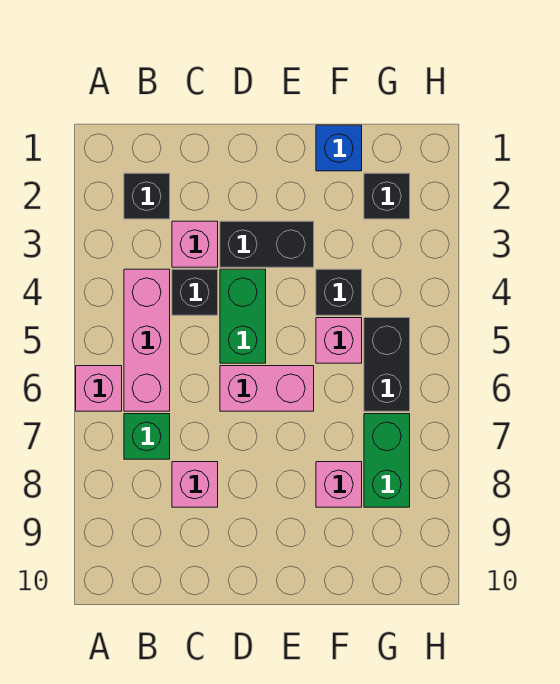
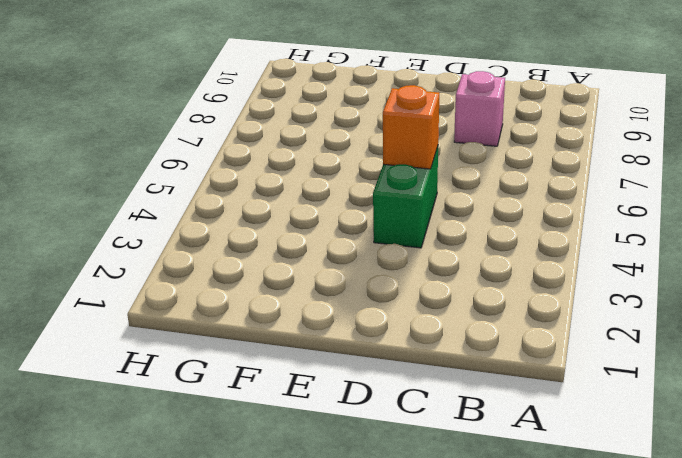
orange brick D5 level 2 -> none
none -> pink brick A6 level 1
none -> black brick B2 level 1
none -> pink brick B4:B6 level 1

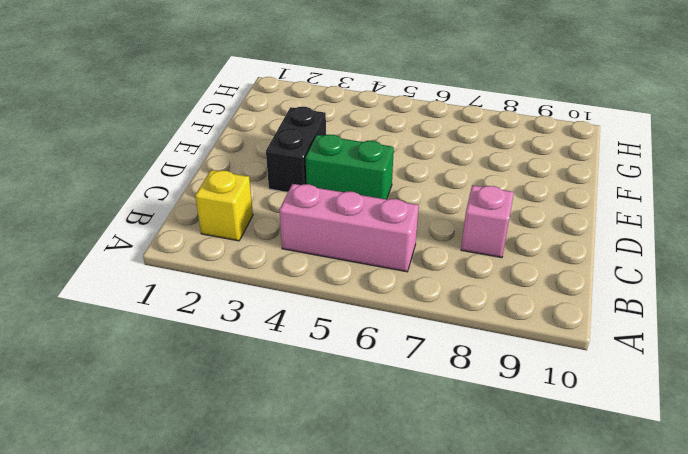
yellow brick B2 level 1 -> black brick B2 level 1
none -> pink brick A6 level 1
none -> green brick B7 level 1
none -> pink brick C3 level 1

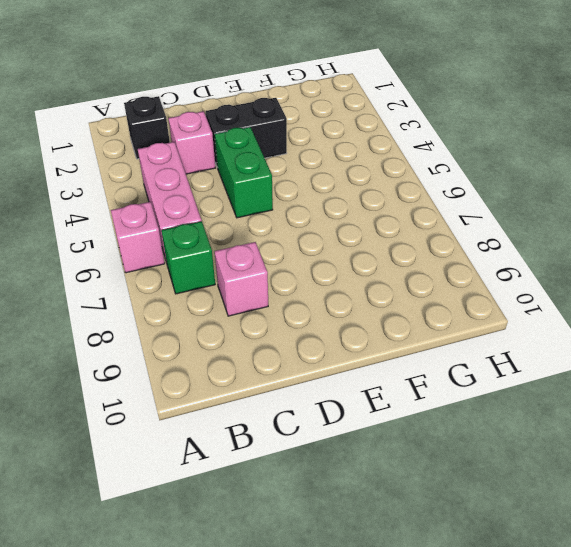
none -> black brick C4 level 1
none -> pink brick D6:E6 level 1
none -> blue brick F1 level 1

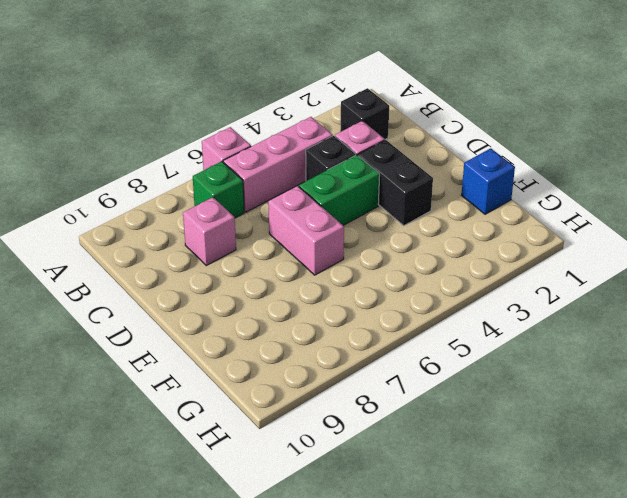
none -> black brick F4 level 1
none -> pink brick F5 level 1
none -> pink brick F8 level 1

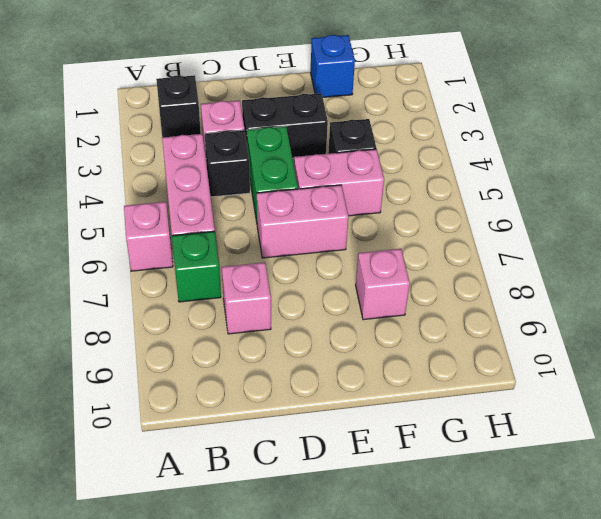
pink brick E5:F5 level 1 -> pink brick F5 level 1
none -> black brick G2 level 1
none -> black brick G5:G6 level 1
none -> green brick G7:G8 level 1

